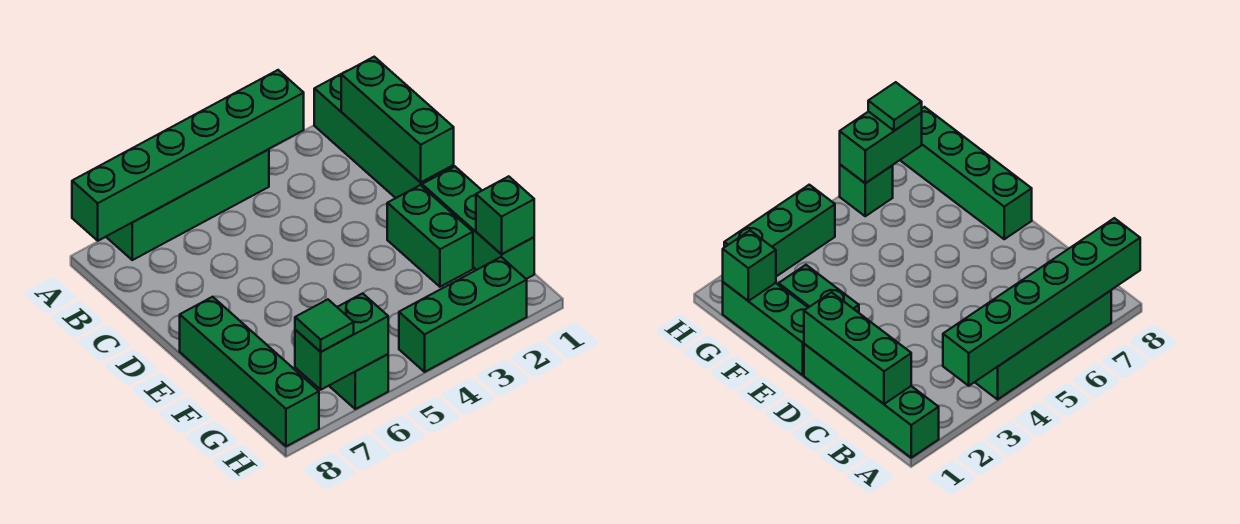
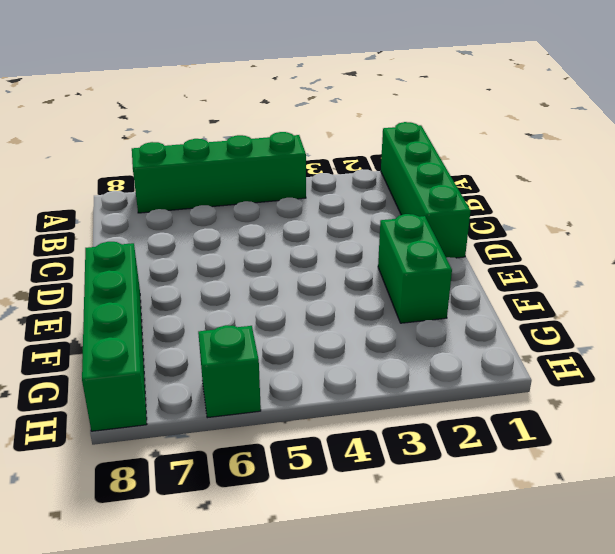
none -> green brick E1:G1 level 1
none -> green brick H2:H4 level 1
none -> green brick A3:A8 level 2

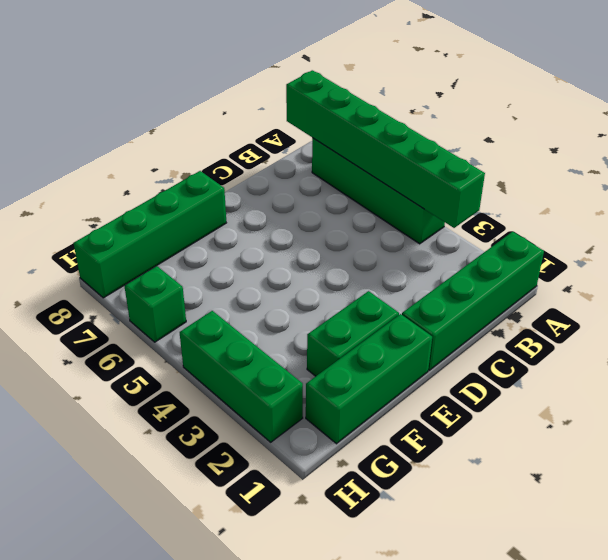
none -> green brick B1:D1 level 2
none -> green brick G1 level 2
none -> green brick H6:H7 level 2

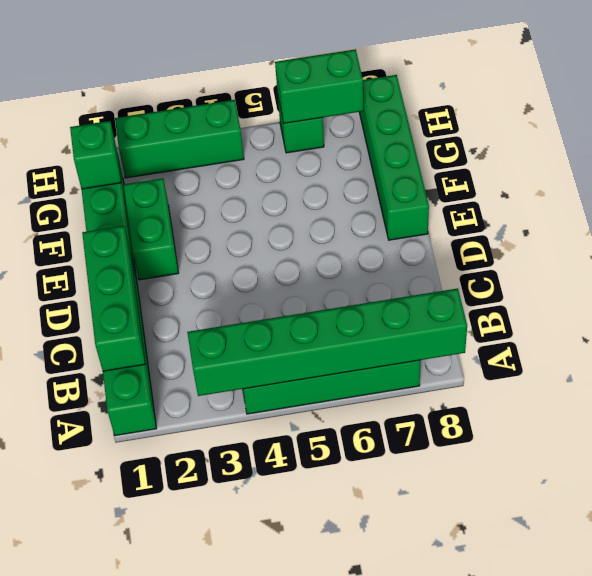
none -> green tile H7 level 3

